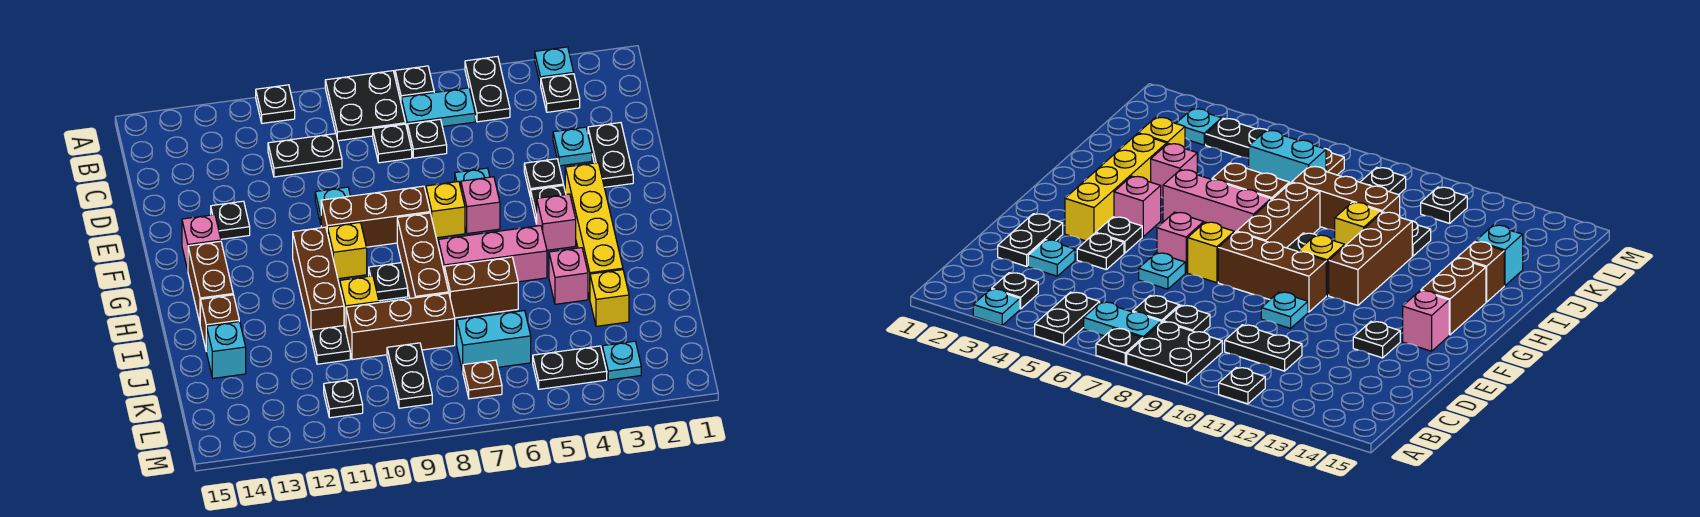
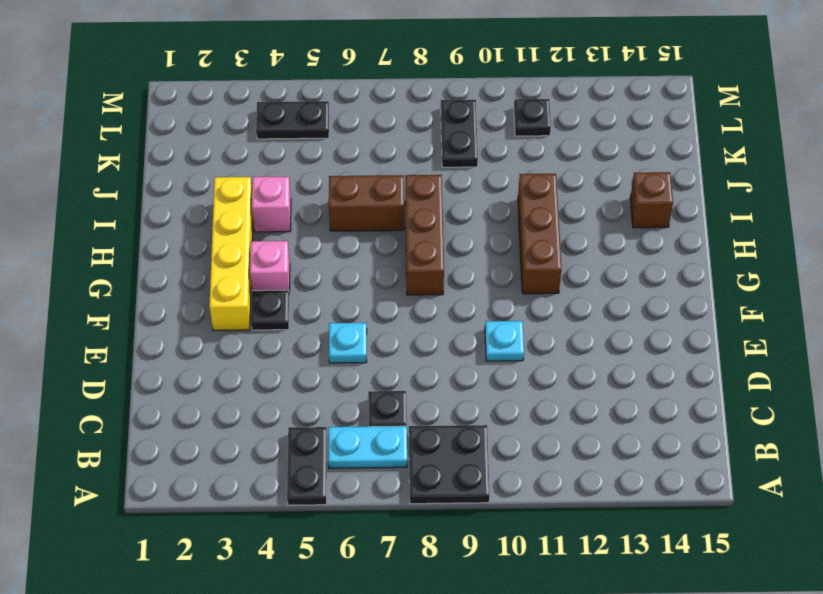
none -> cyan plate A3 level 1
none -> black plate A7 level 1
none -> black plate A11 level 1
none -> black plate B3 level 1

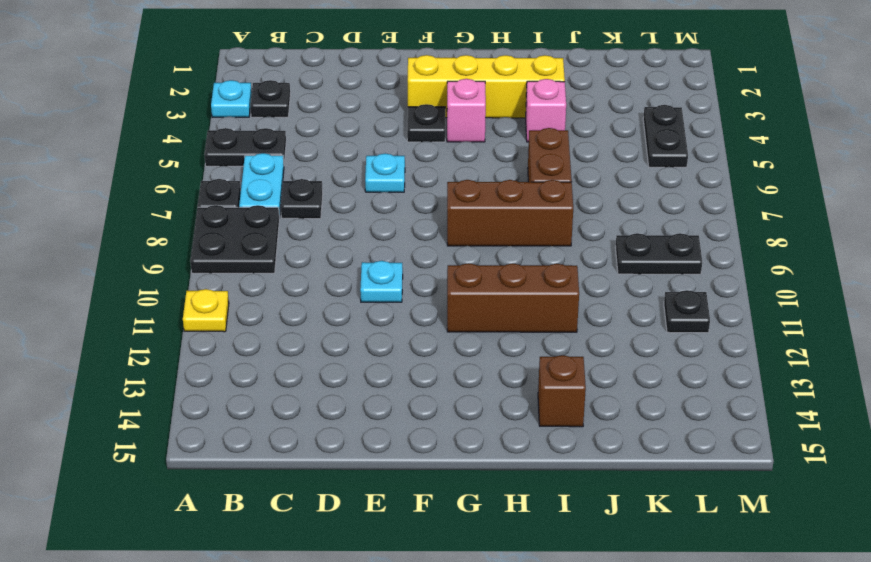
yellow plate A11 level 1 -> black plate A11 level 1
none -> black plate C8 level 1
none -> black plate C10:C11 level 1
none -> black plate D2:E2 level 1
none -> cyan plate D3 level 1

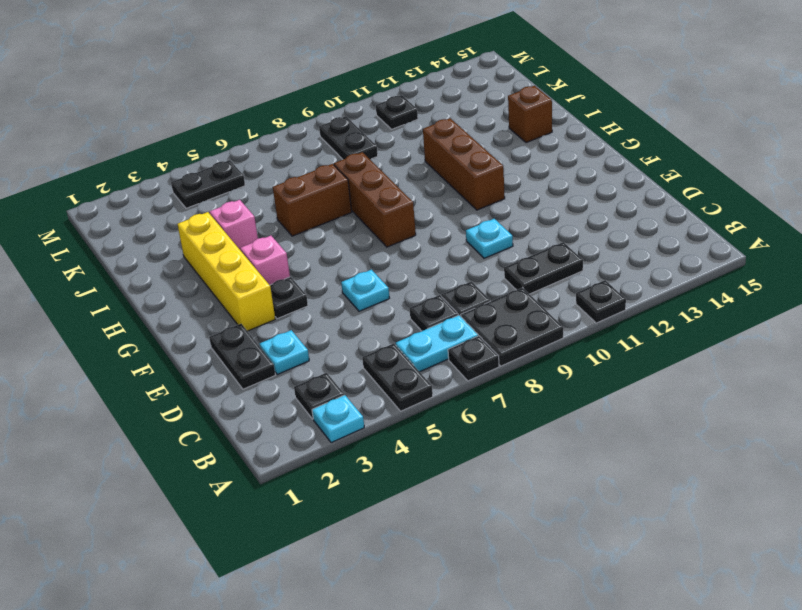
none -> black plate E4 level 1
none -> black plate E13 level 1
none -> pink brick F6 level 1
none -> yellow brick F7 level 1

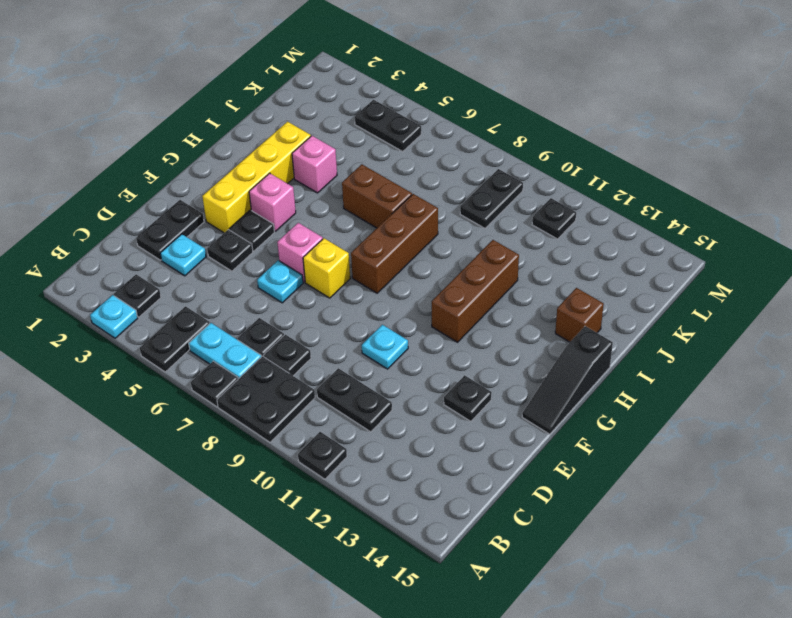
black slope F15:H15 level 1 top H -> none
none -> brown brick F8:F10 level 1
none -> pink brick F14 level 1
none -> yellow brick G10 level 1
none -> brown brick G14:H14 level 1

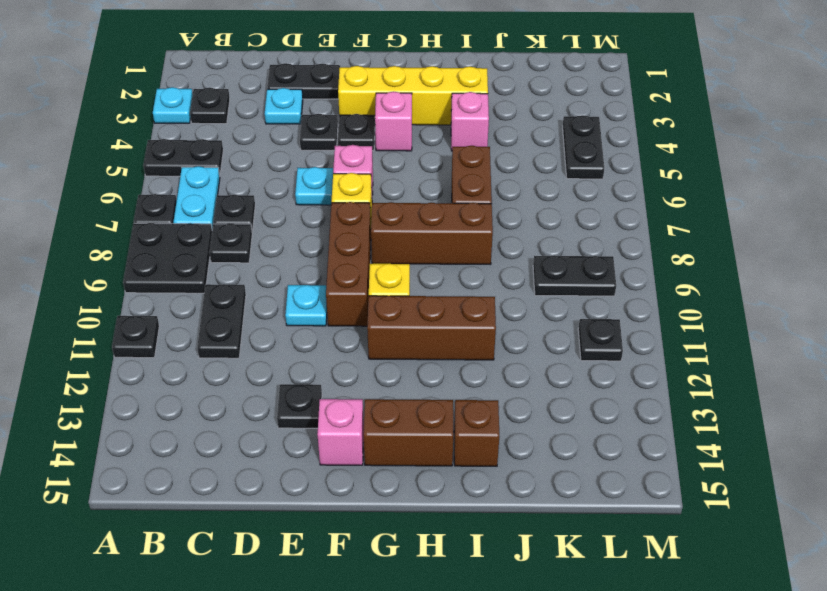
none -> pink brick H5:H7 level 1
none -> black plate H9 level 1
none -> yellow brick I10 level 1
none -> yellow brick J3 level 1

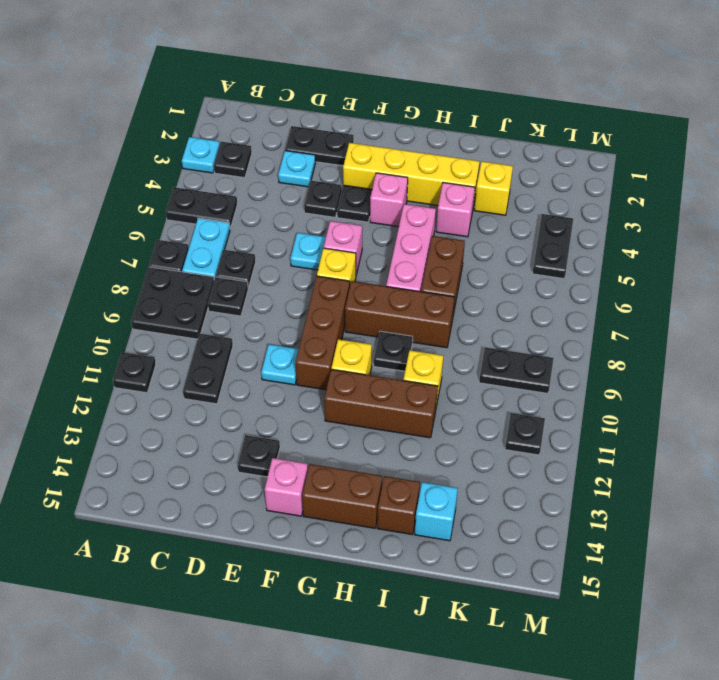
none -> brown brick J8:J10 level 1
none -> black plate J11 level 1
none -> cyan brick K6:K7 level 1
none -> cyan plate L3 level 1

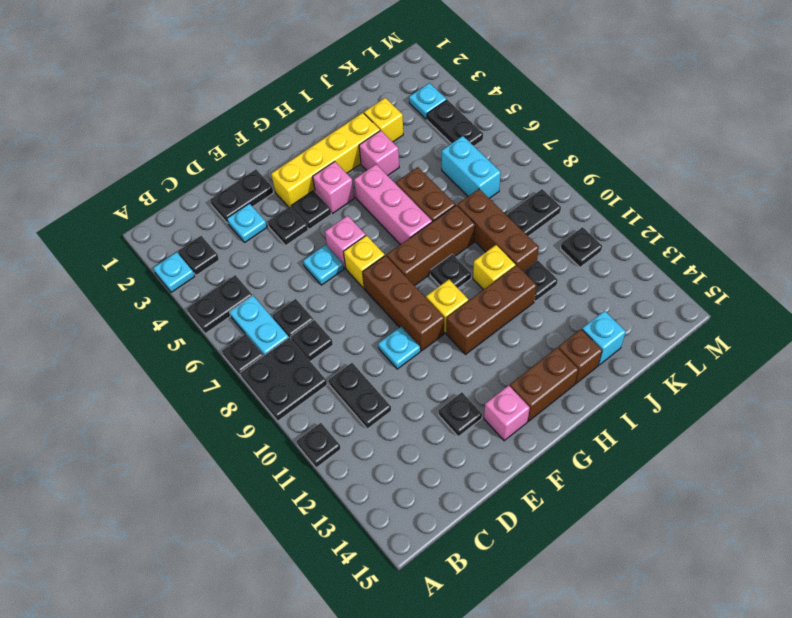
none -> brown plate L7 level 1

